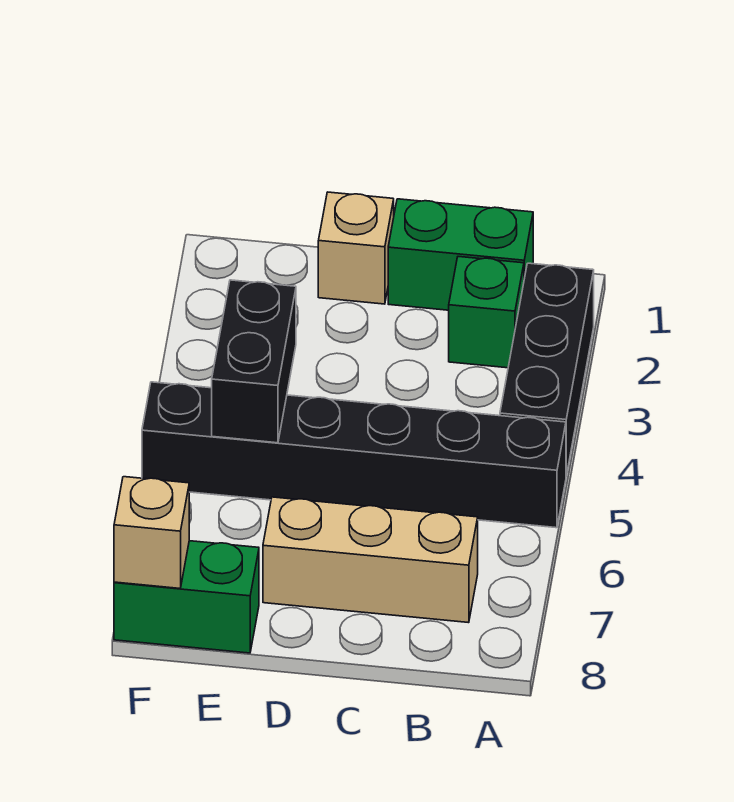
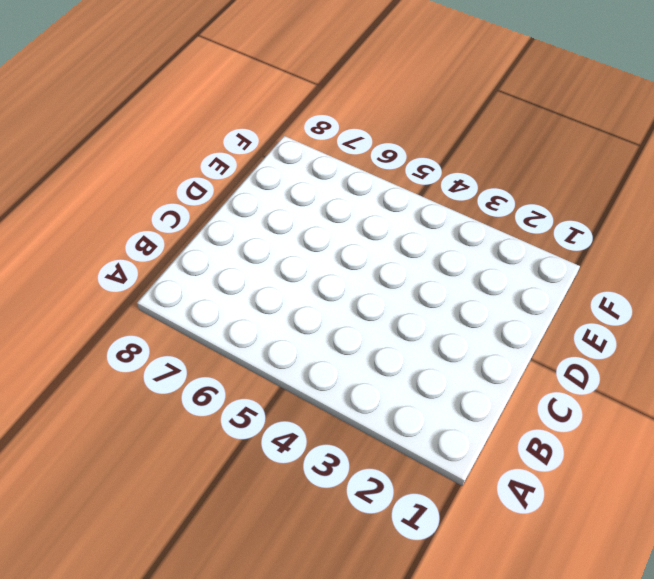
none -> black brick A2:A4 level 1
none -> black brick A5:F5 level 1

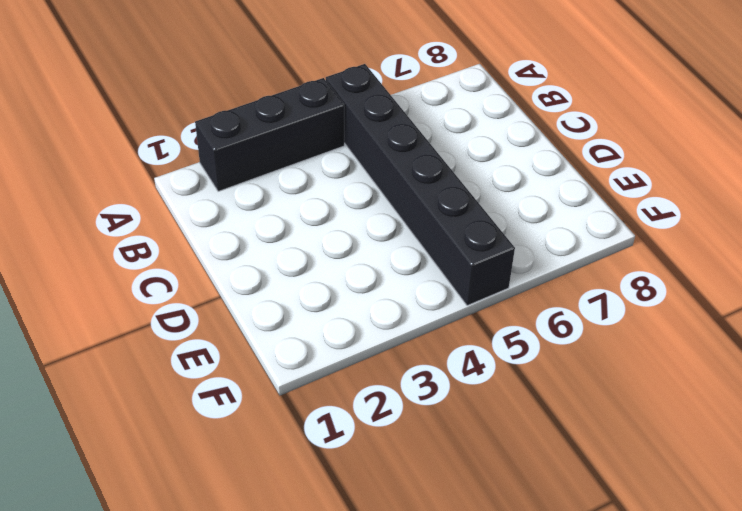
none -> green brick B1:C1 level 1
none -> green brick B2 level 1

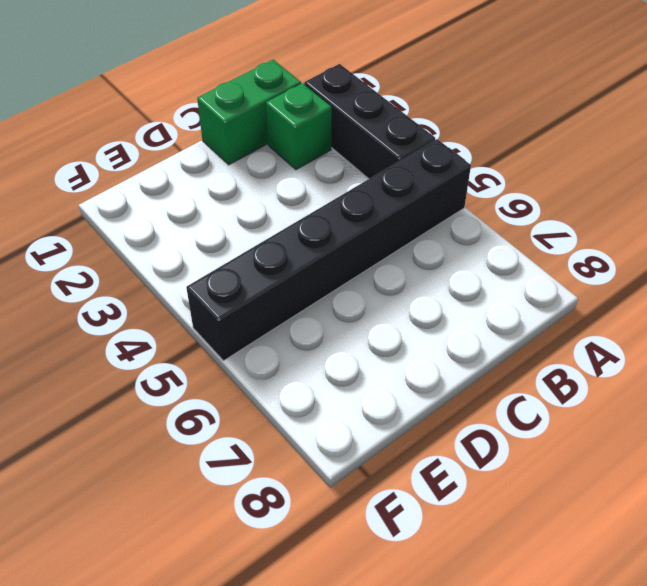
none -> tan brick B7:D7 level 1
none -> tan brick D1 level 1

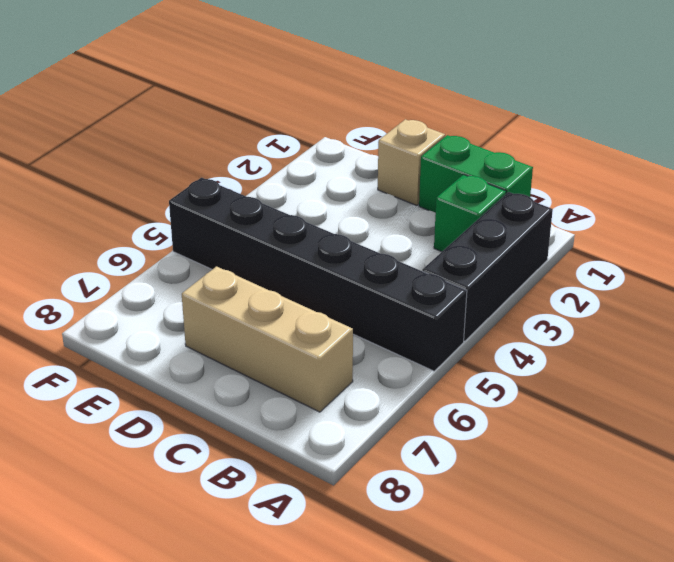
none -> green brick E8:F8 level 1
none -> black brick E4:E5 level 2

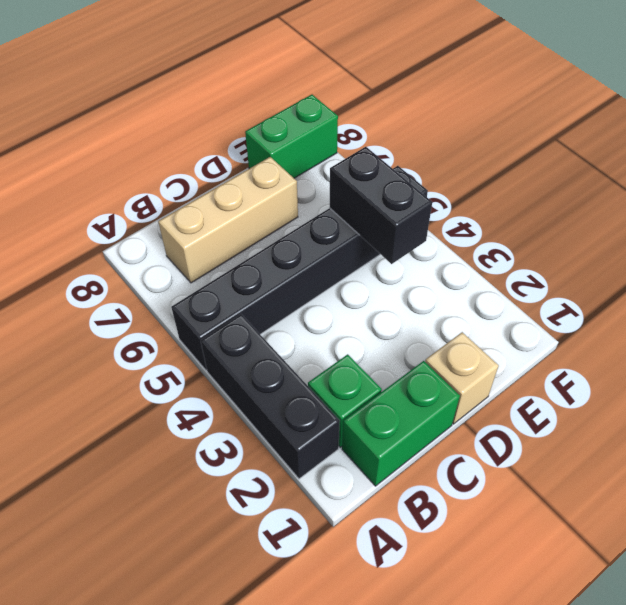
none -> tan brick F8 level 2

